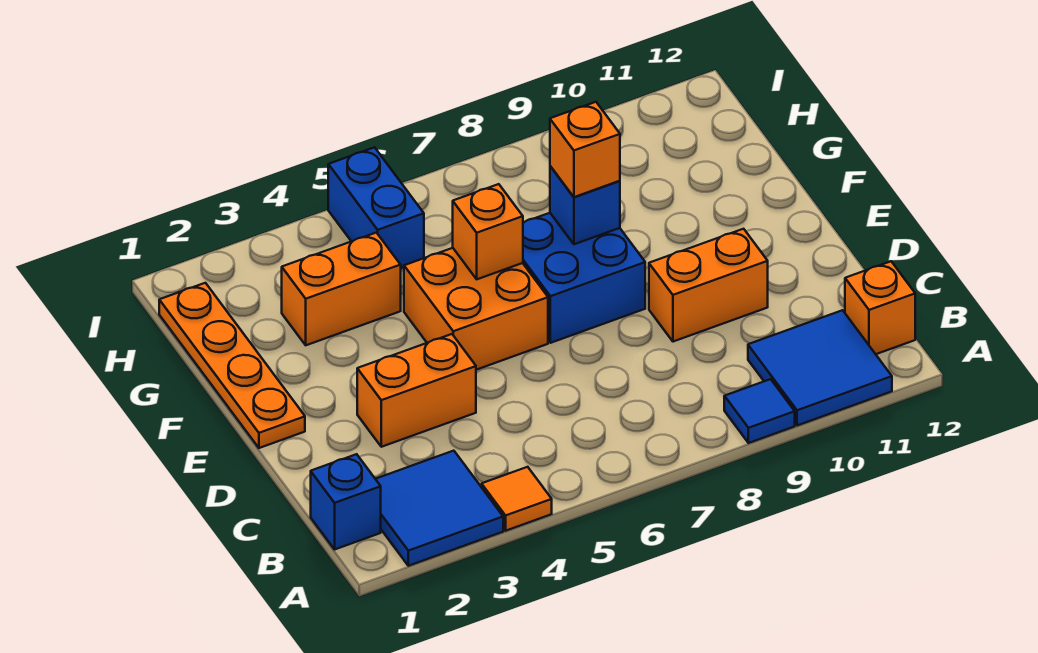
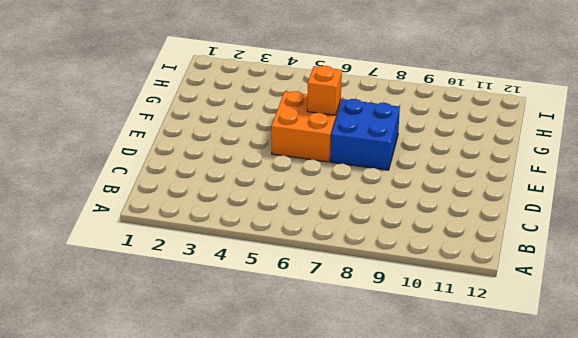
none -> blue tile A2:B3 level 1
none -> orange tile A4 level 1
none -> blue tile A9 level 1

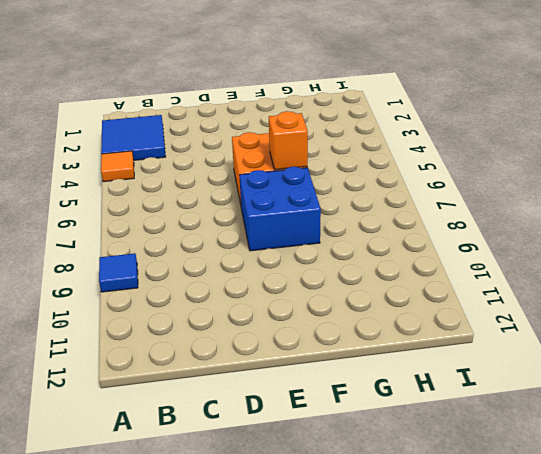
none -> blue tile A10:B11 level 1
none -> blue brick B1 level 1
none -> orange brick B12 level 1

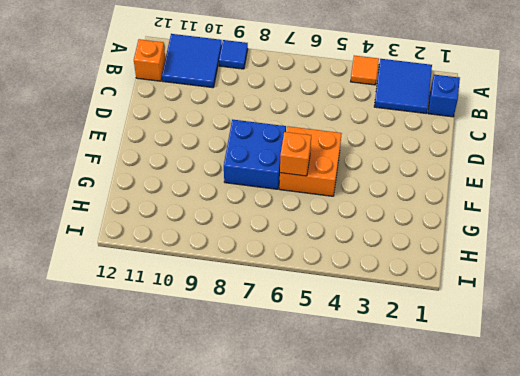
none -> orange brick D3:D4 level 1
none -> orange brick D9:D10 level 1
none -> orange plate E1:H1 level 1

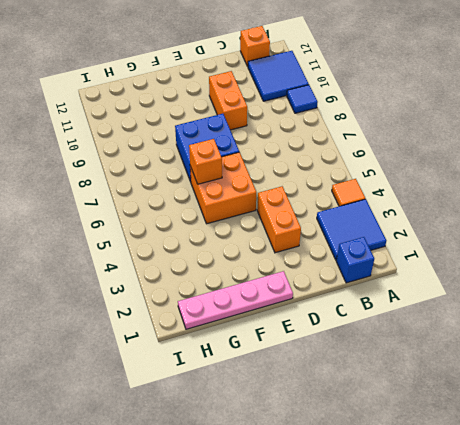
pink plate E1:H1 level 1 -> orange plate E1:H1 level 1
none -> orange brick G3:G4 level 1
none -> blue brick H5:I5 level 1
none -> blue brick F8 level 2

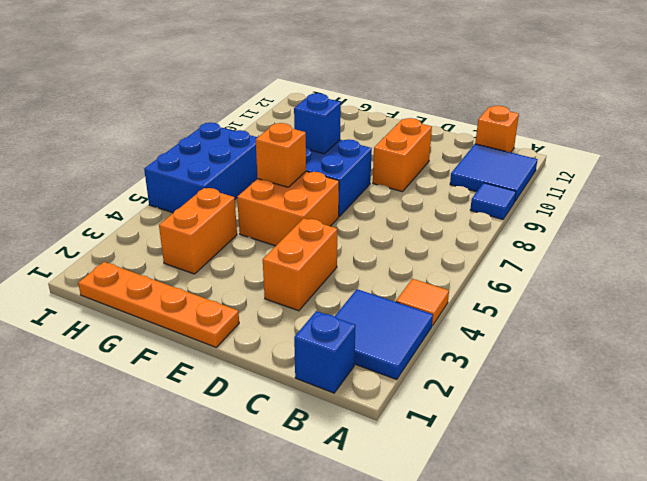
blue brick H5:I7 level 1 -> blue brick H5:I5 level 1
none -> orange brick F8 level 3

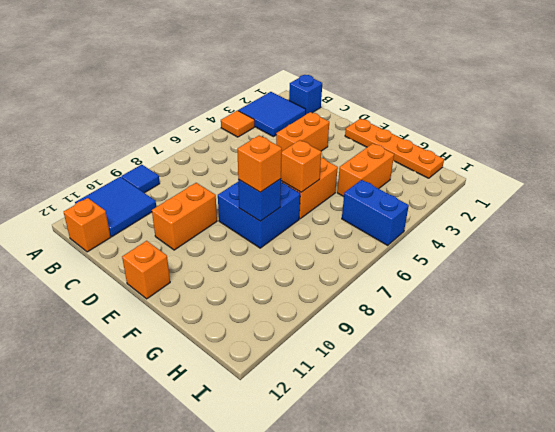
orange brick E12 level 1 -> none

